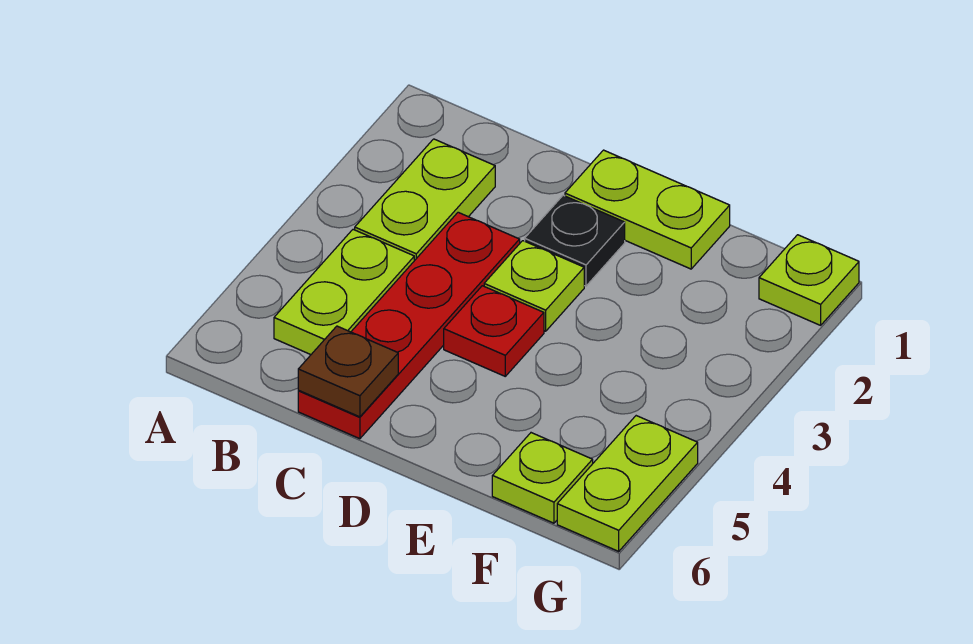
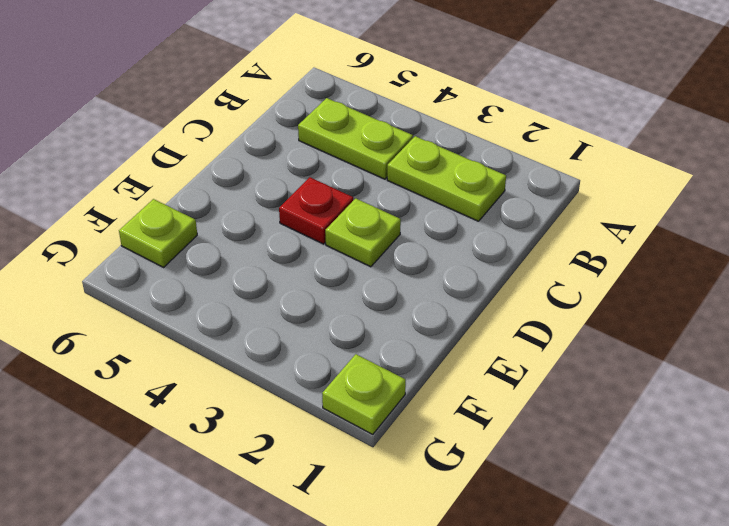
none -> red plate C3:C6 level 1
none -> lime plate D1:E1 level 1

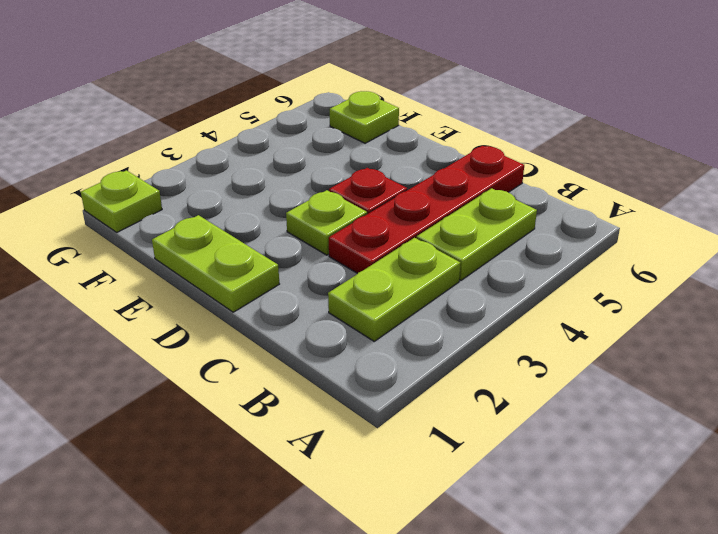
none -> black plate D2 level 1
none -> lime plate G5:G6 level 1

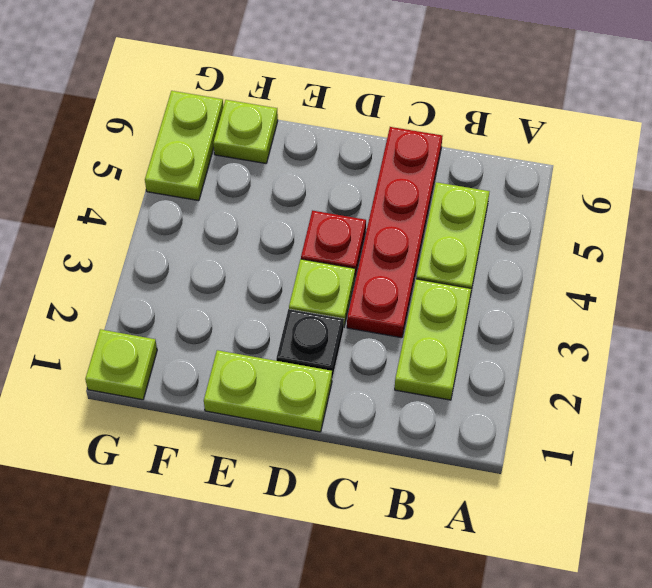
none -> brown plate C6 level 2

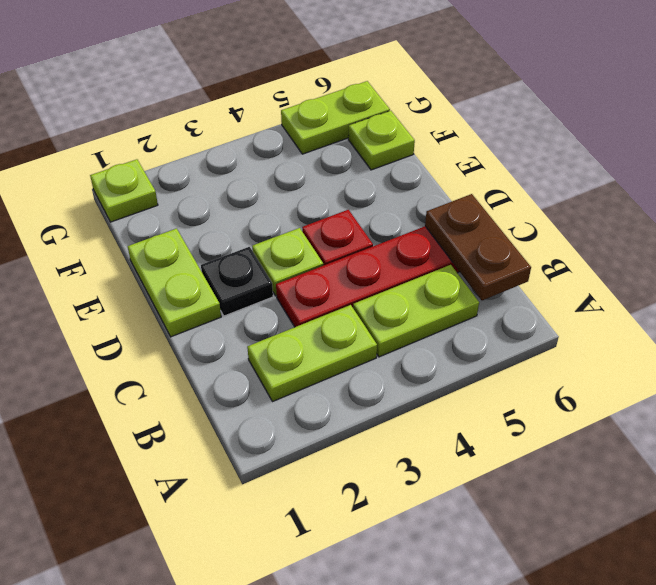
brown plate B6:C6 level 2 -> brown plate C6 level 2

